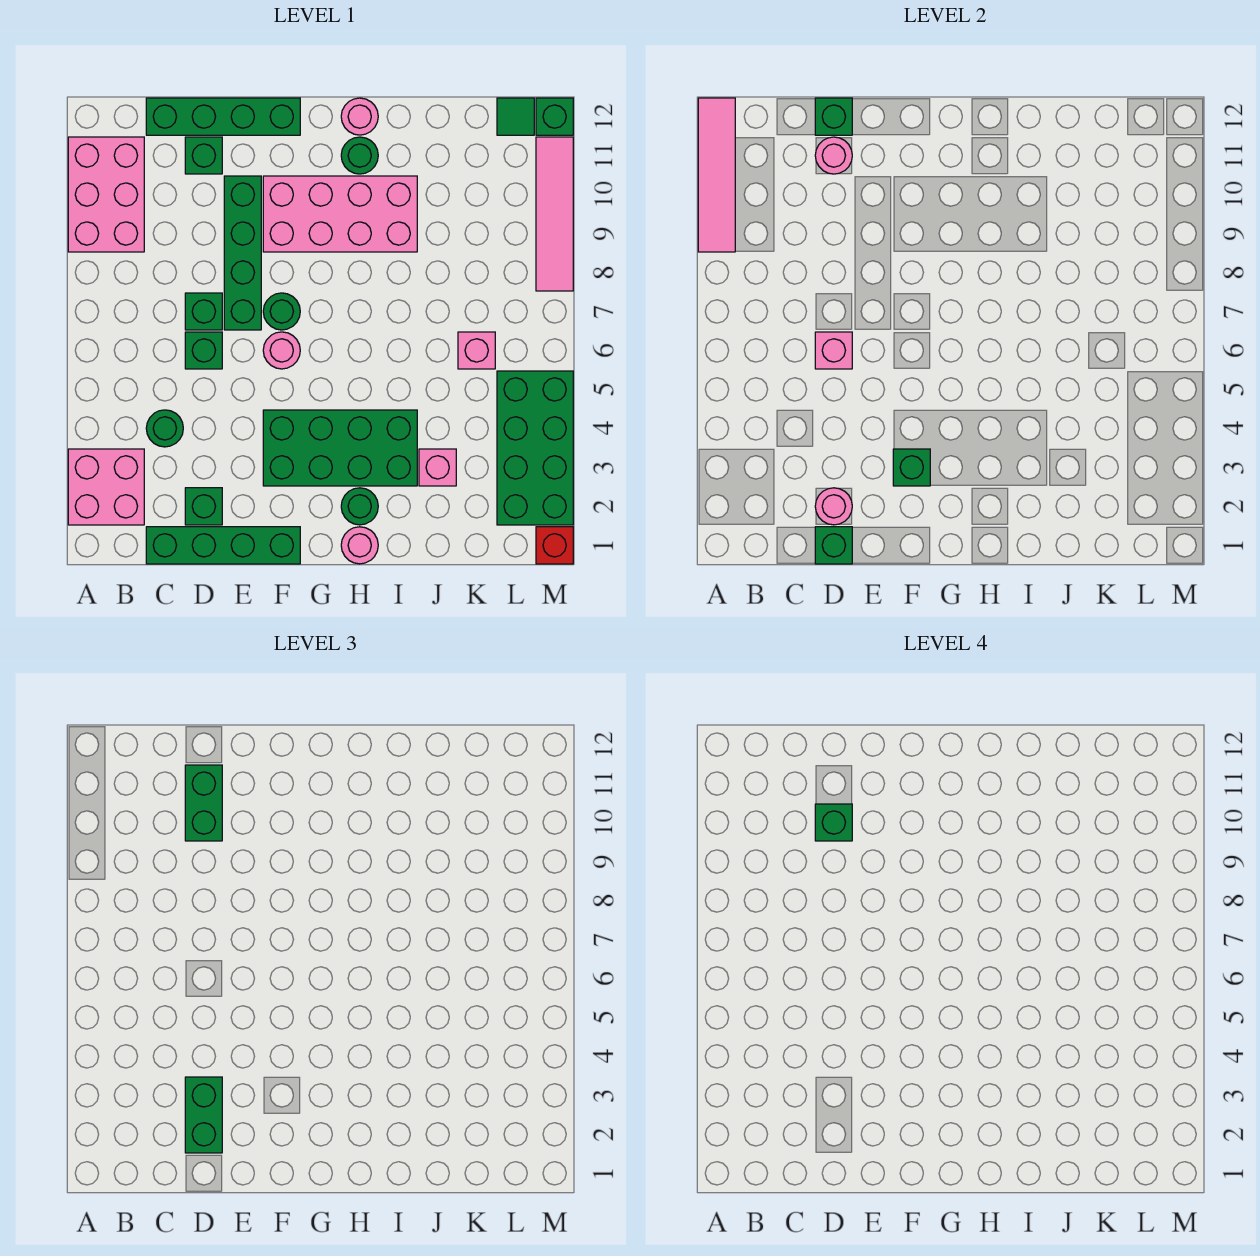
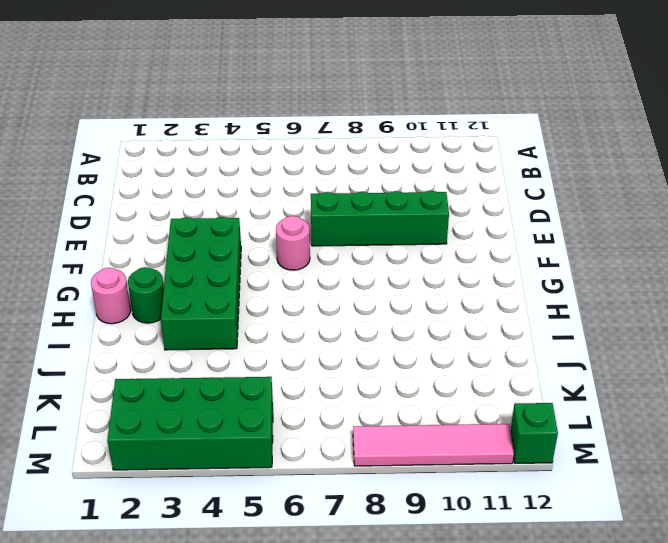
none -> pink brick A2:B3 level 1
none -> pink brick A9:B11 level 1
none -> green brick C1:F1 level 1
none -> green round brick C4 level 1

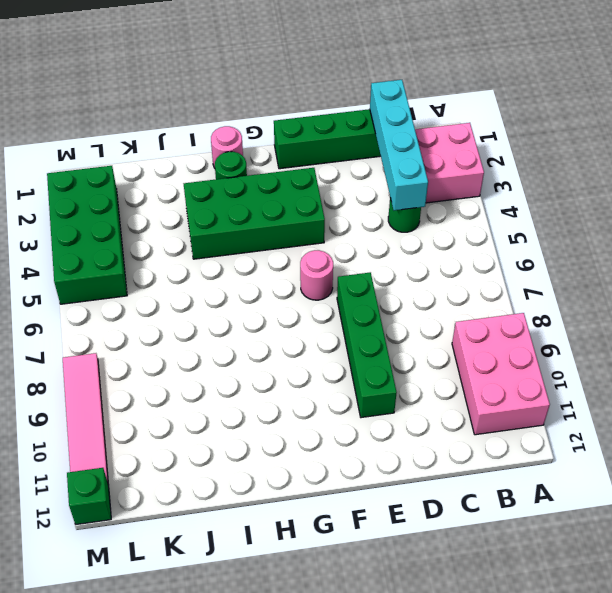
cyan brick C1:C4 level 2 -> none
none -> green brick C12:F12 level 1
none -> green brick D2 level 1
none -> green brick D6 level 1
none -> green brick D7 level 1

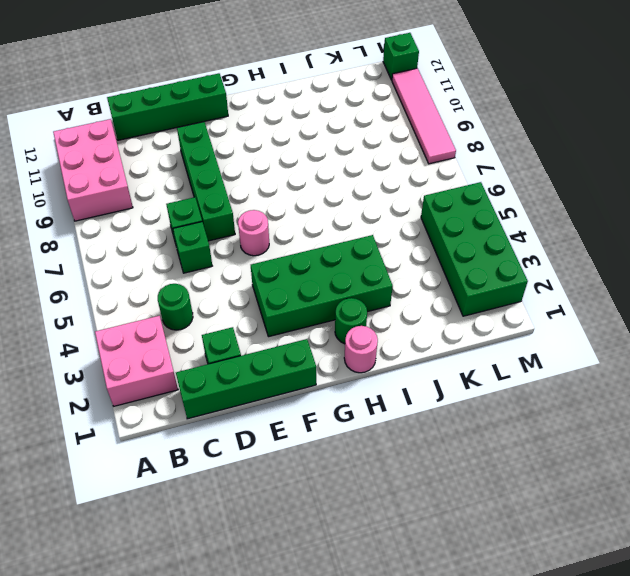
none -> green brick D11 level 1
none -> green round brick F7 level 1
none -> pink brick F9:I10 level 1
none -> green round brick H11 level 1

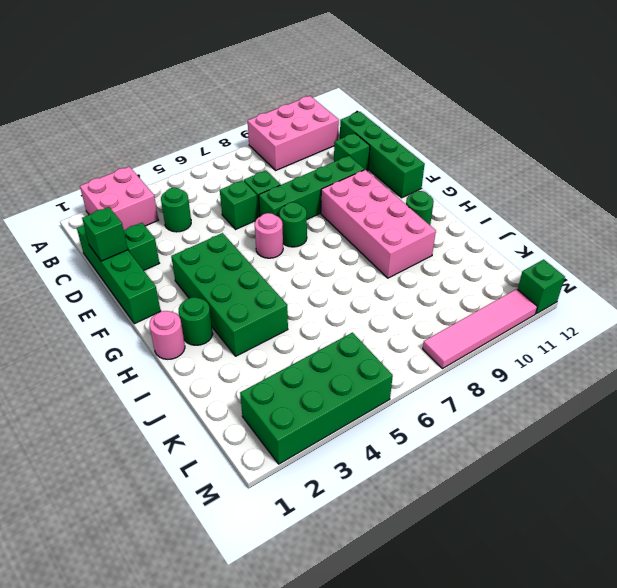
none -> pink round brick H12 level 1
none -> pink brick J3 level 1
none -> pink brick K6 level 1
none -> green tile L12 level 1

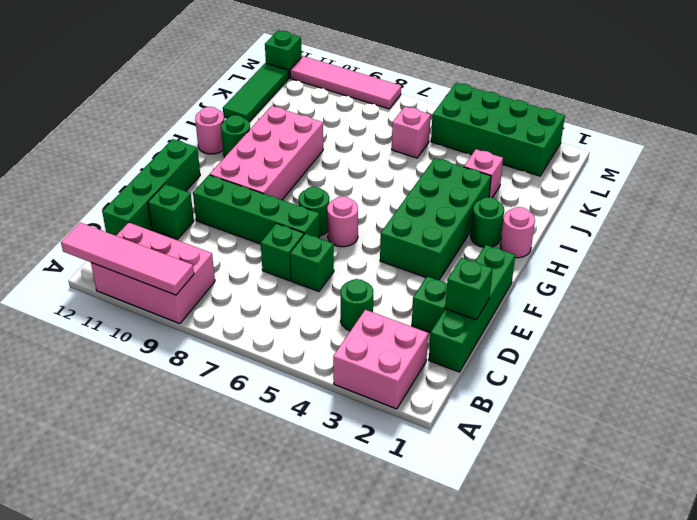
green tile J12:L12 level 1 -> green tile L12 level 1
none -> red brick M1 level 1
none -> pink round brick D2 level 2
none -> pink brick D6 level 2
none -> pink round brick D11 level 2

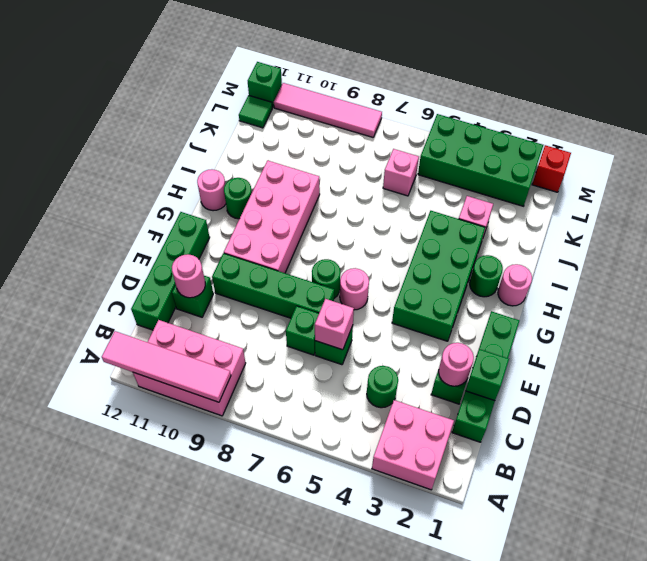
none -> green brick D12 level 2
none -> green brick F3 level 2
none -> green brick D2:D3 level 3
none -> green brick D10:D11 level 3

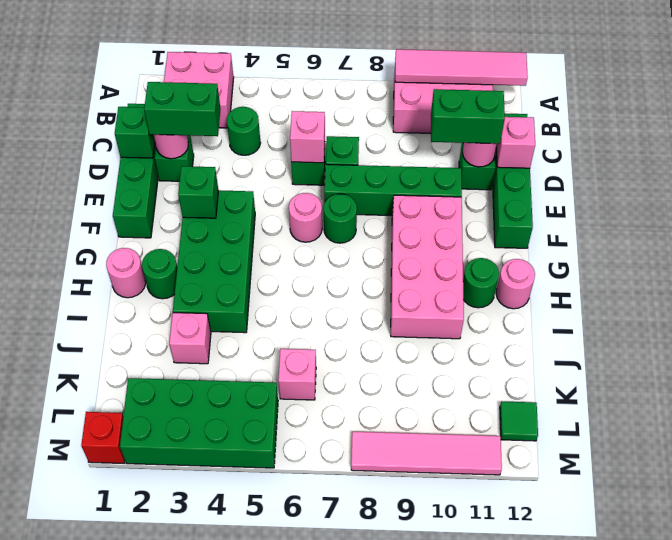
pink brick D12 level 2 -> green brick D12 level 2
none -> green brick M12 level 1
none -> green brick D10 level 4

